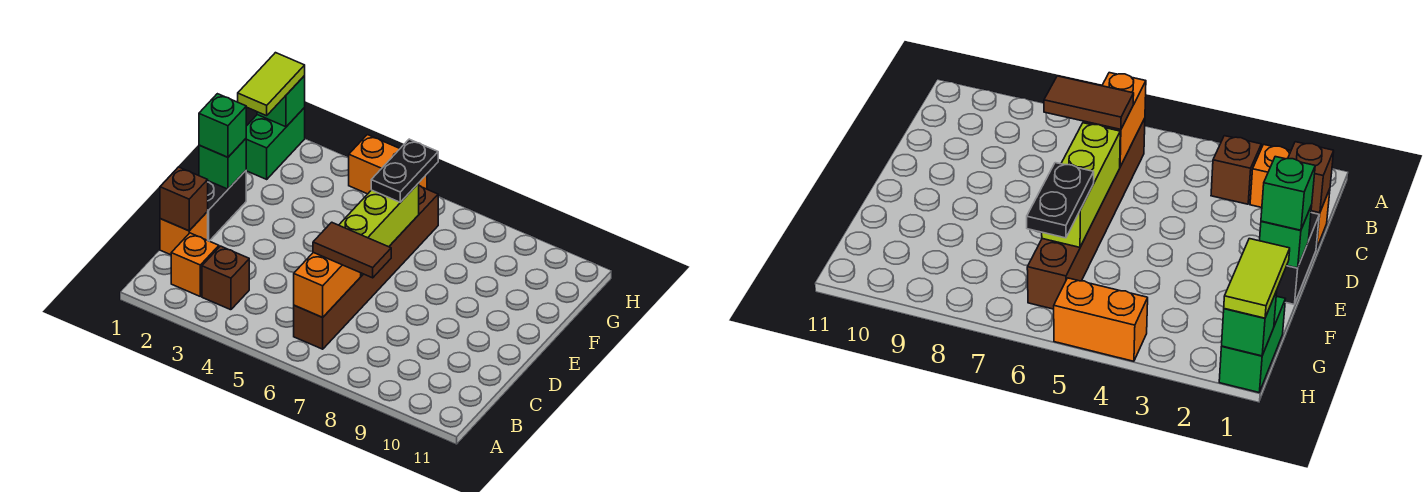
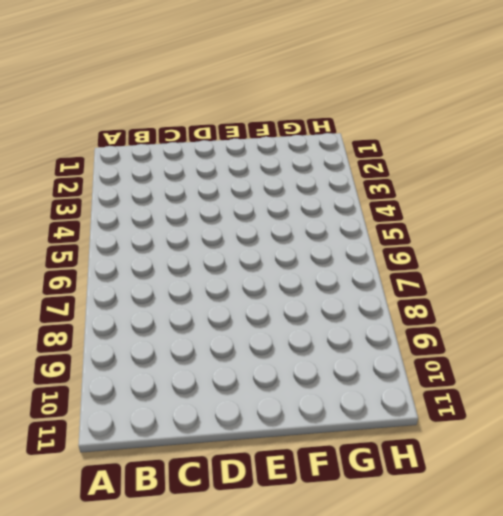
none -> orange brick B2 level 1
none -> brown brick B3 level 1
none -> brown brick B6:G6 level 1

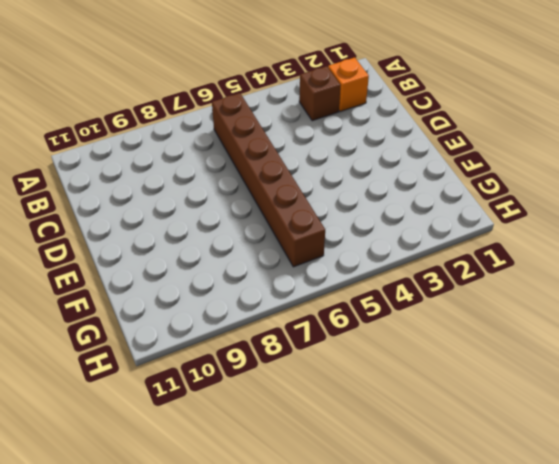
none -> orange brick C1 level 1
none -> black brick D1:E1 level 1
none -> green brick G1:H1 level 1

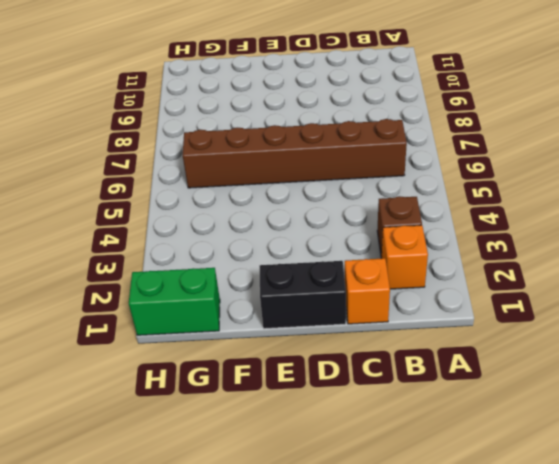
none -> orange brick H4:H5 level 1
none -> orange brick B6:C6 level 2
none -> brown brick C1 level 2

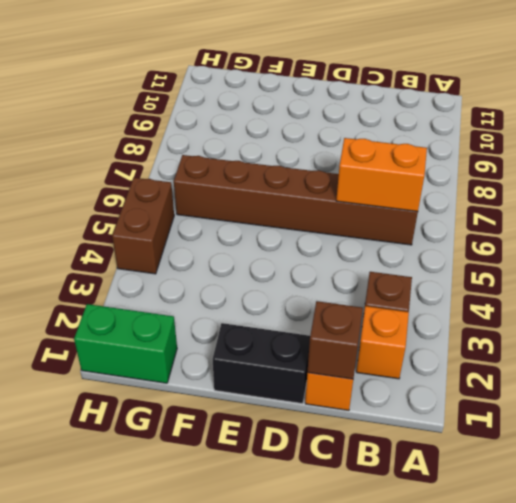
brown brick H4:H5 level 1 -> orange brick H4:H5 level 1
none -> lime brick D6:F6 level 2
none -> green brick E1 level 2
none -> green brick H1 level 2

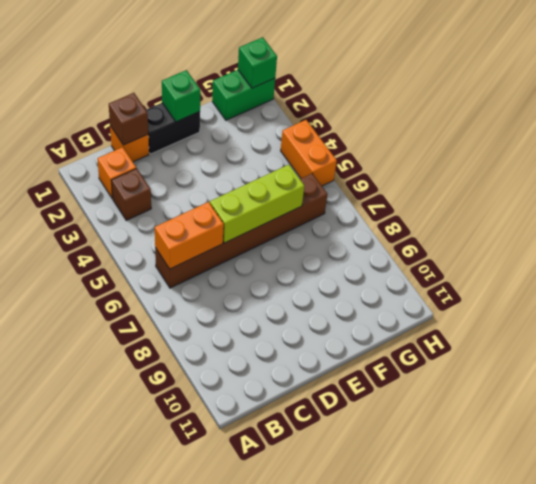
none -> brown tile C6:C7 level 3
none -> green brick E1 level 3
none -> black plate F6:G6 level 3

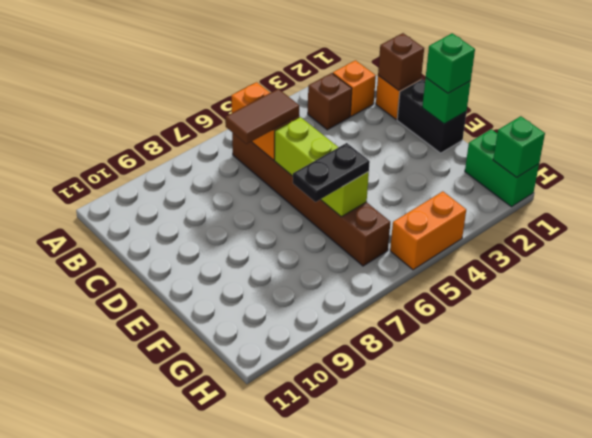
black plate F6:F7 level 3 -> black plate F6:G6 level 3
none -> lime tile G1:H1 level 3

